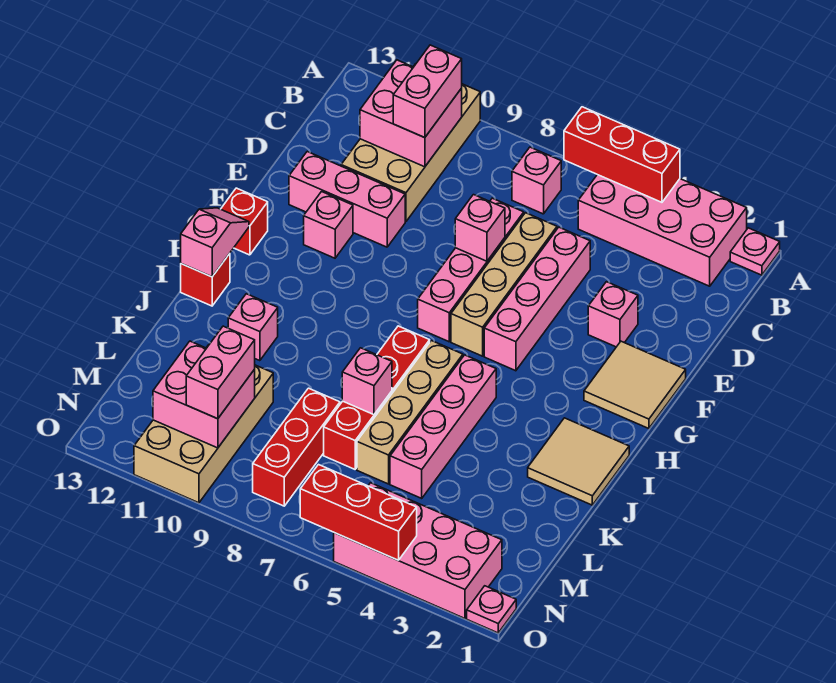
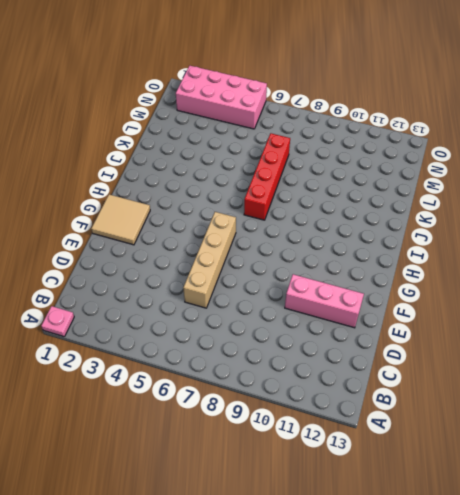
none -> pink brick A2:B5 level 1
none -> tan brick A10:D11 level 1
none -> pink brick B7 level 1
none -> pink brick D5:G5 level 1

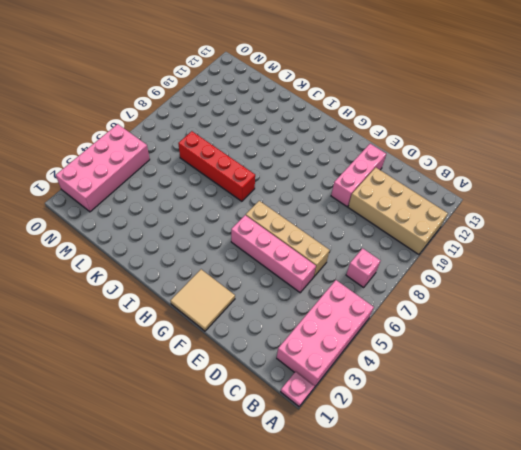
none -> pink brick D7:G7 level 1
none -> pink brick E3 level 1
none -> pink brick F11 level 1
none -> red brick G13 level 1

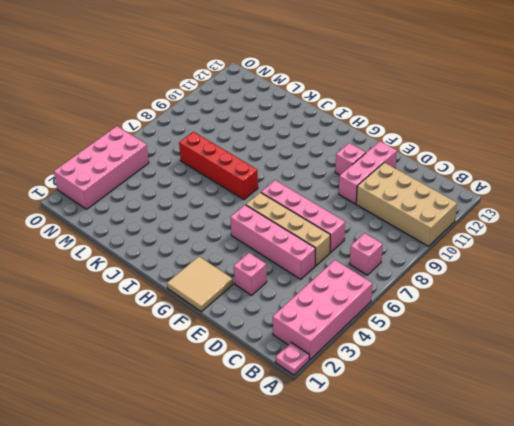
none -> red brick G13 level 1
none -> tan tile I1:J2 level 1
none -> pink brick I5:L5 level 1
none -> tan brick I6:L6 level 1

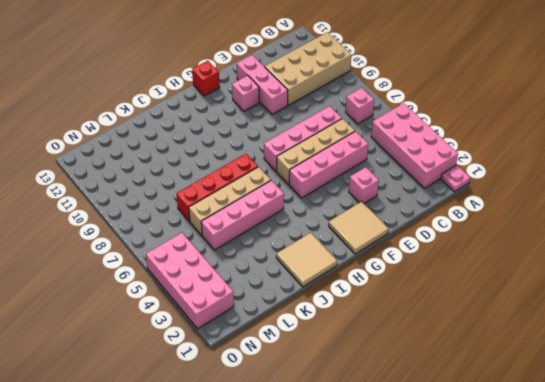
none -> red brick I13 level 1
none -> pink brick J11 level 1
none -> red brick L8:N8 level 1
none -> tan brick L10:O11 level 1

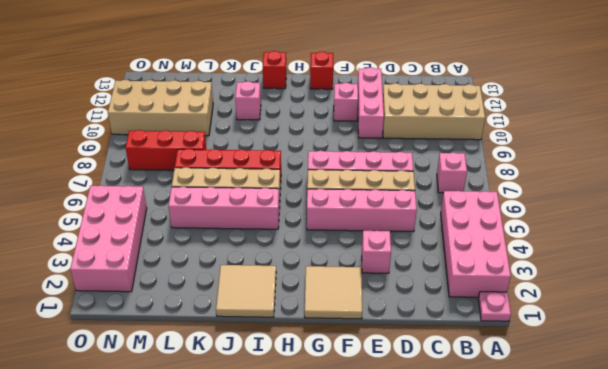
none -> pink plate O1 level 1
none -> red brick A4:A6 level 2
none -> pink brick B10:C11 level 2
none -> pink brick E7 level 2

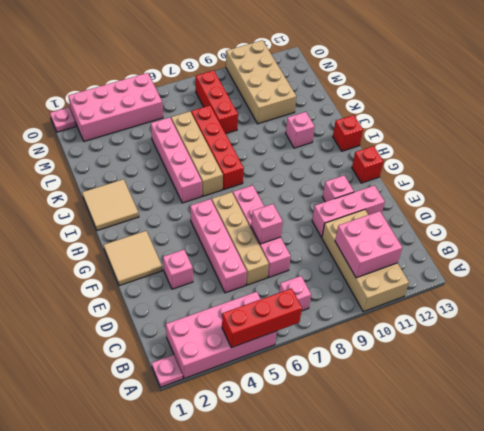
none -> pink slope H13:I13 level 2 top I
none -> pink brick K7 level 2
none -> pink brick M10:N11 level 2
none -> red brick O4:O6 level 2

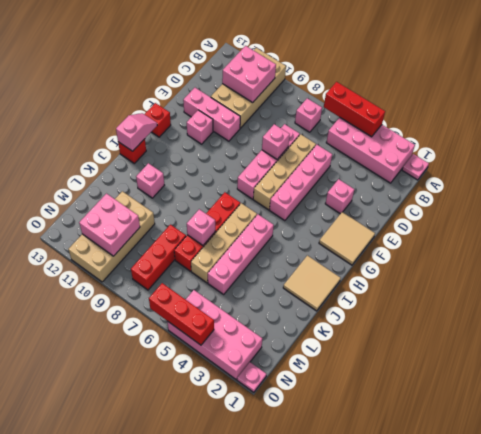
none -> pink brick B10:C10 level 3
none -> pink brick M10:N10 level 3

